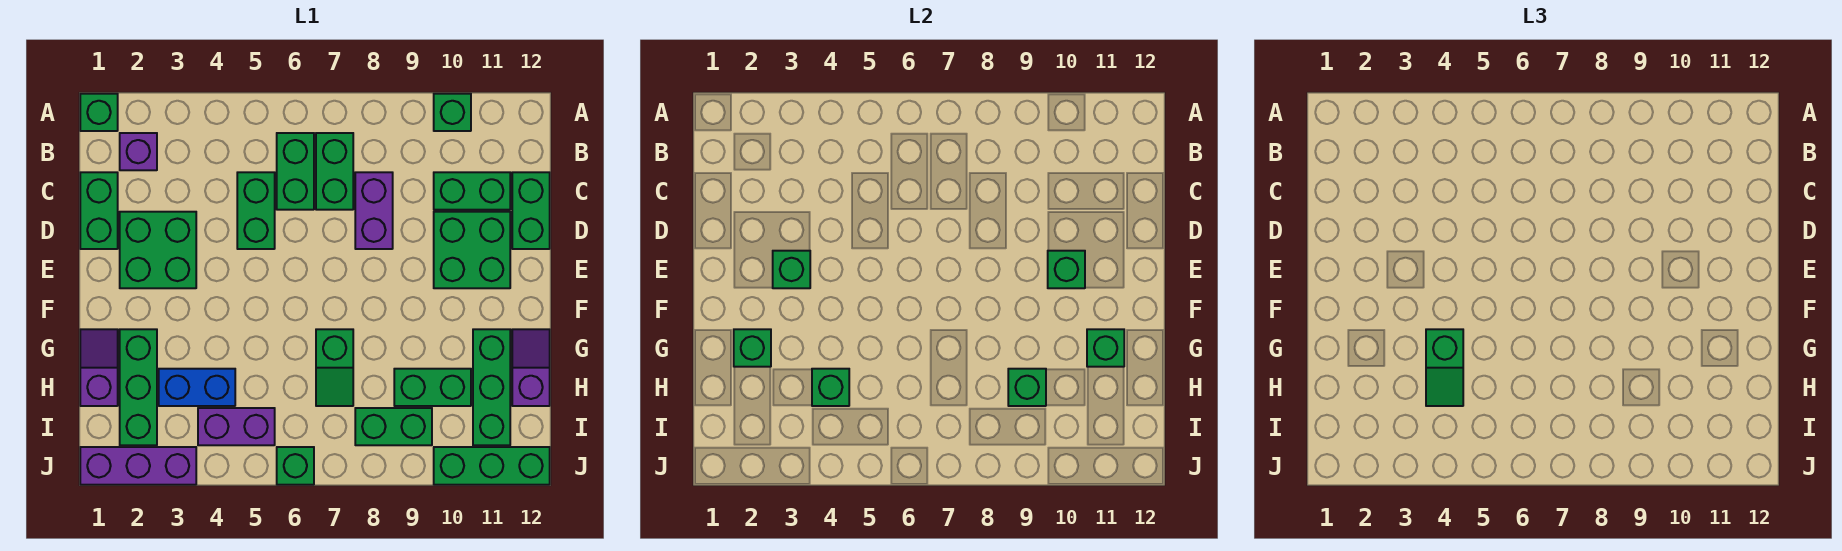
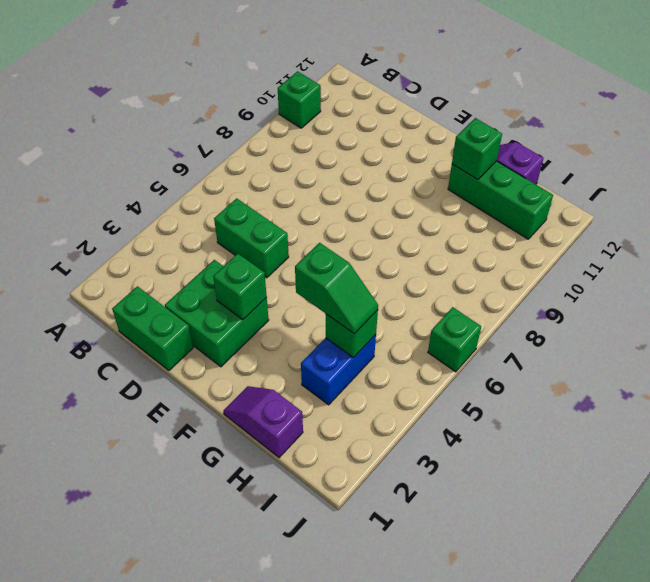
none -> green brick A1 level 1
none -> purple brick B2 level 1
none -> green brick B6:C6 level 1
none -> green brick B7:C7 level 1

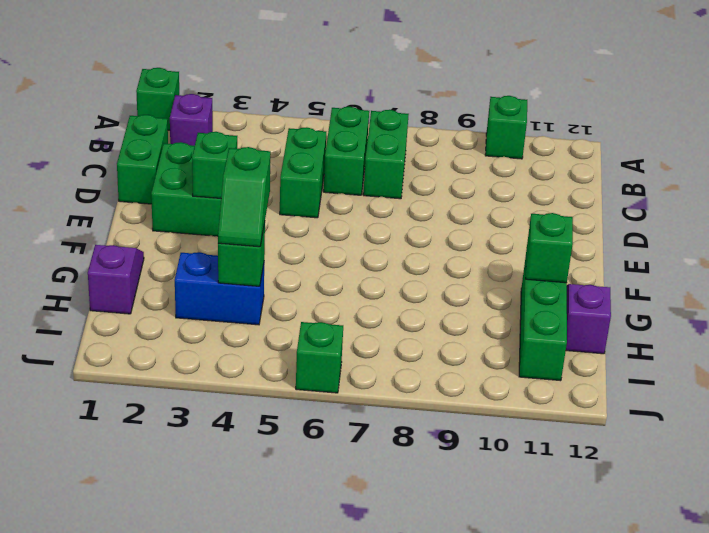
none -> purple brick C8:D8 level 1
none -> green brick C10:C11 level 1
none -> green brick C12:D12 level 1
none -> green brick D10:E11 level 1

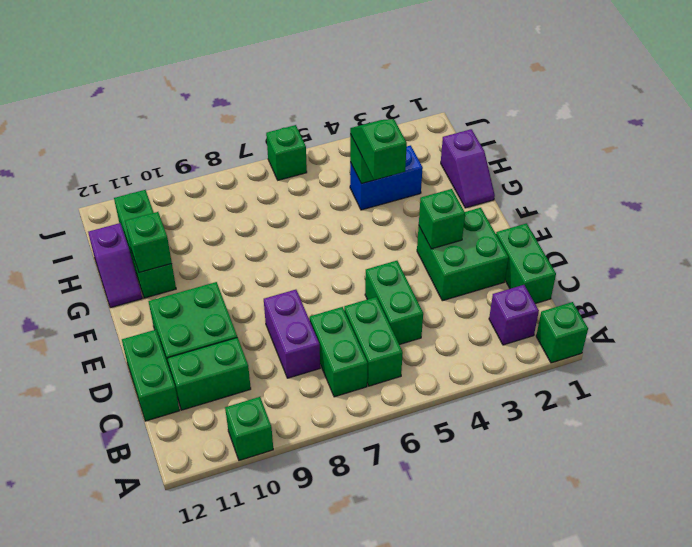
none -> green brick G2:I2 level 1
none -> green slope G7:H7 level 1 top G
none -> green brick H9:H10 level 1
none -> purple brick I4:I5 level 1

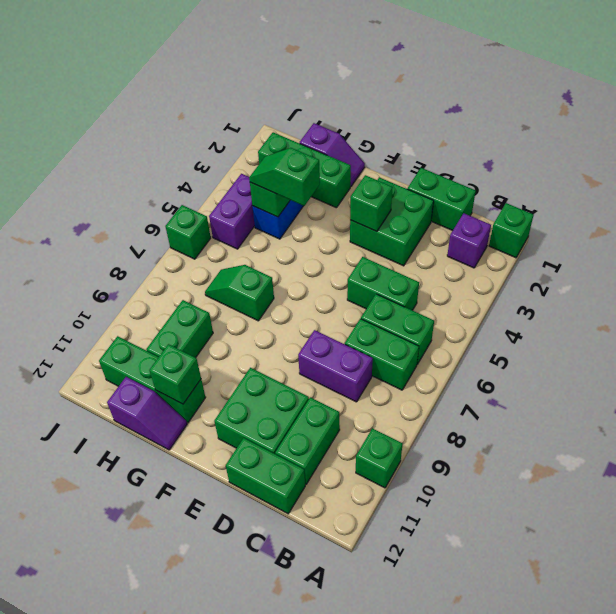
none -> green brick I8:I9 level 1
none -> purple brick J1:J3 level 1
none -> green brick J10:J12 level 1
none -> green brick E10 level 2

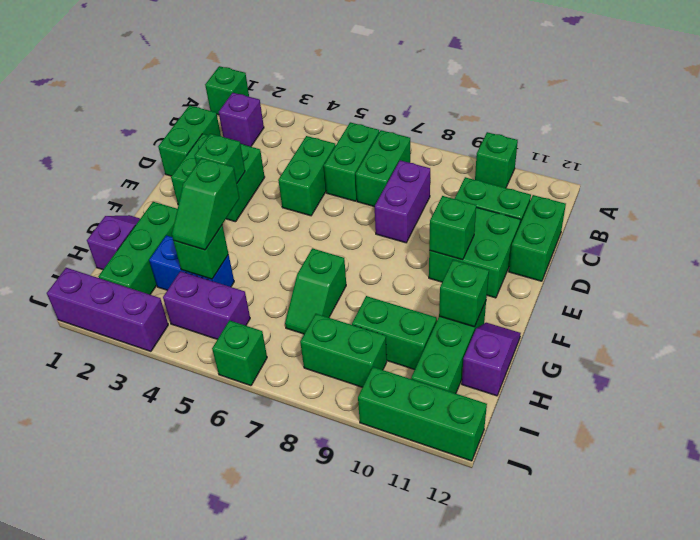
none -> green brick G2 level 2
none -> green brick H9 level 2

